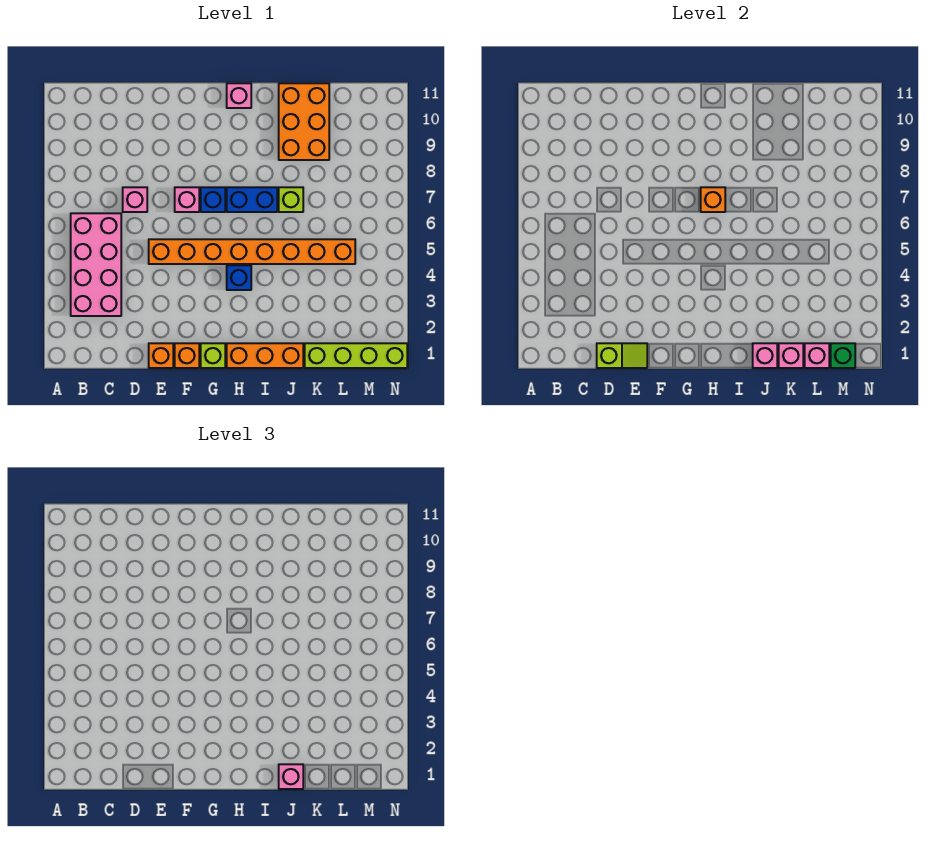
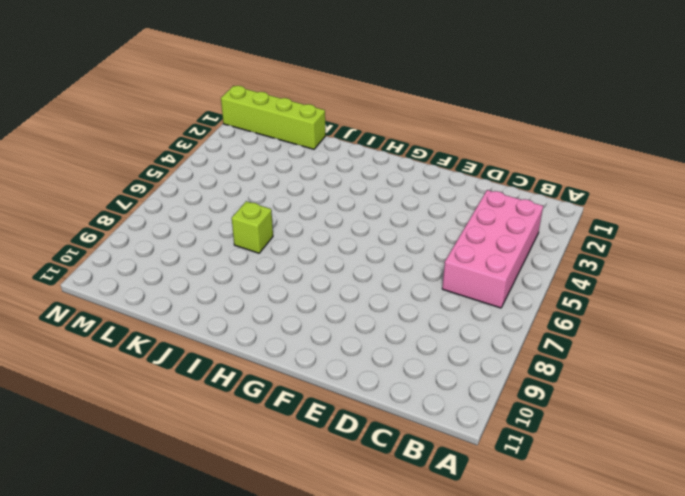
none -> pink brick D7 level 1
none -> orange brick E1 level 1
none -> orange brick E5:L5 level 1

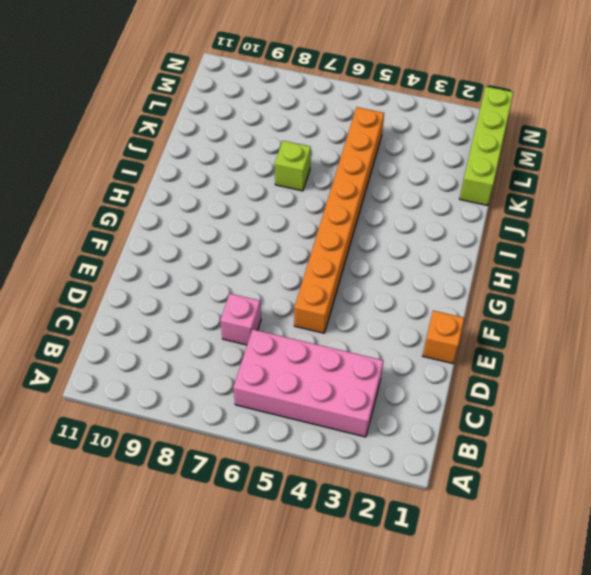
none -> orange brick F1 level 1
none -> pink brick F7 level 1
none -> lime brick G1 level 1

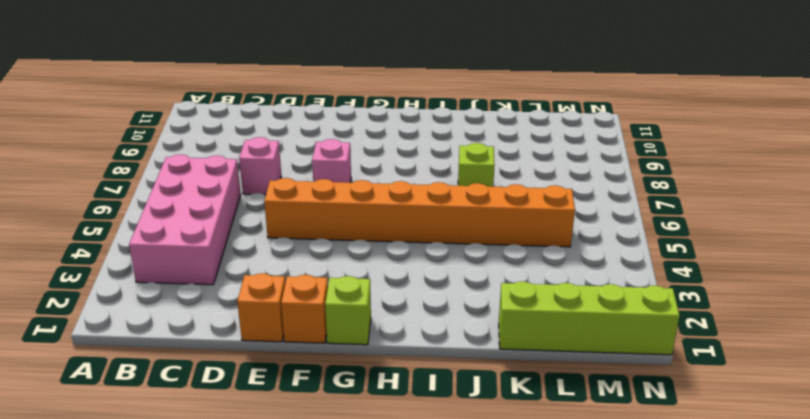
none -> blue brick G7 level 1
none -> orange brick H1:J1 level 1
none -> blue brick H4 level 1

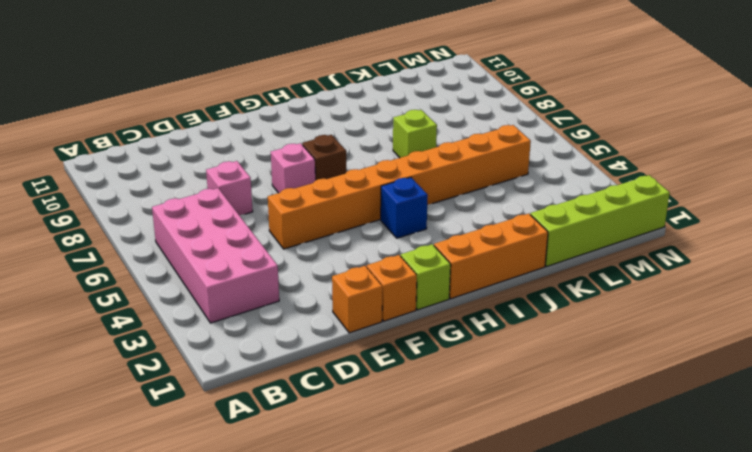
brown brick G7 level 1 -> blue brick G7 level 1
none -> blue brick H7:I7 level 1
none -> pink brick H11 level 1
none -> orange brick J9:K11 level 1

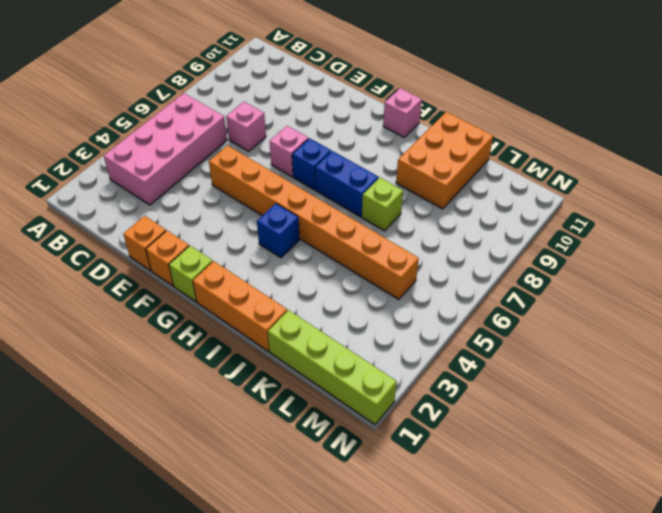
none -> lime slope D1:E1 level 2 top D
none -> orange brick H7 level 2
none -> pink brick J1 level 2

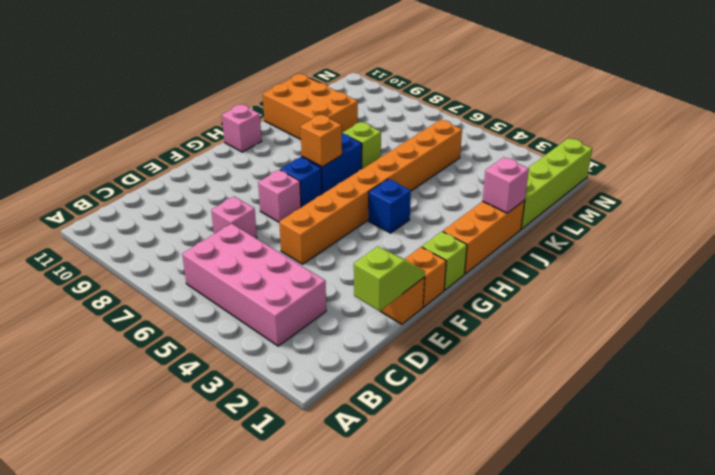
none -> pink brick K1 level 2
none -> pink brick L1 level 2
none -> green brick M1 level 2

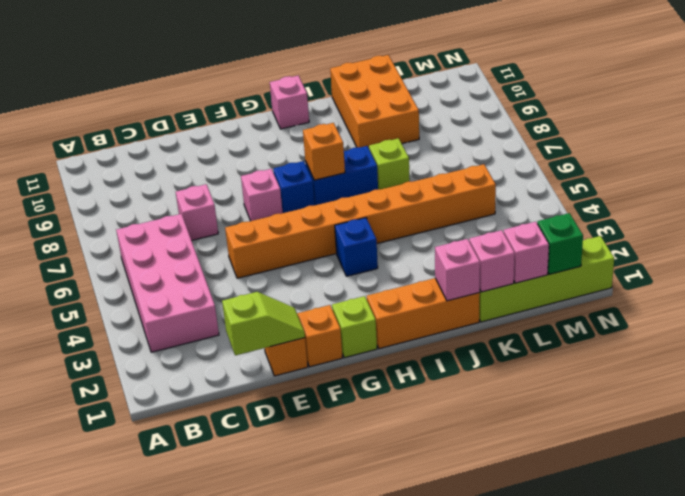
none -> pink brick J1 level 3

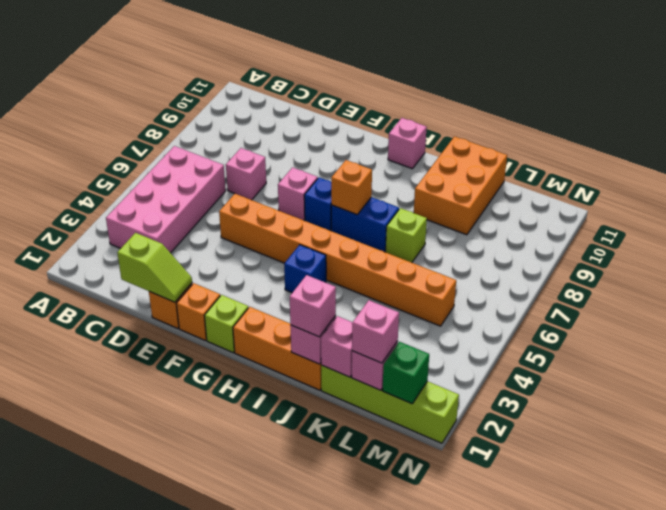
pink brick L1 level 3 -> none

